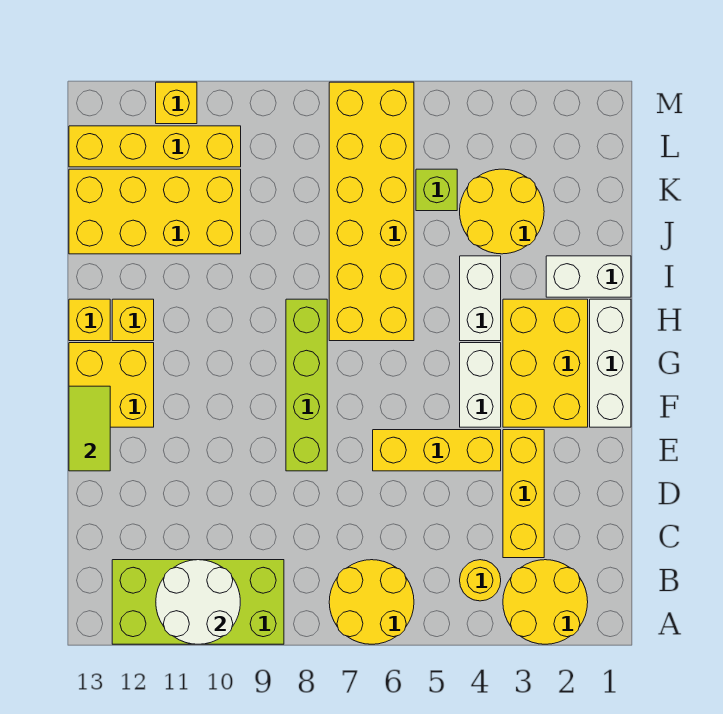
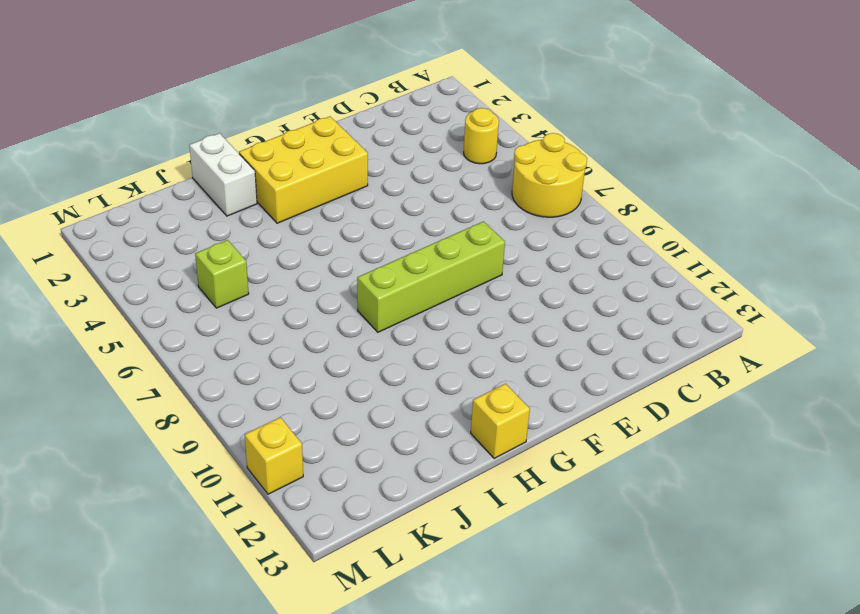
none -> yellow round brick A2:B3 level 1
none -> lime brick A9:B12 level 1
none -> yellow brick C3:E3 level 1

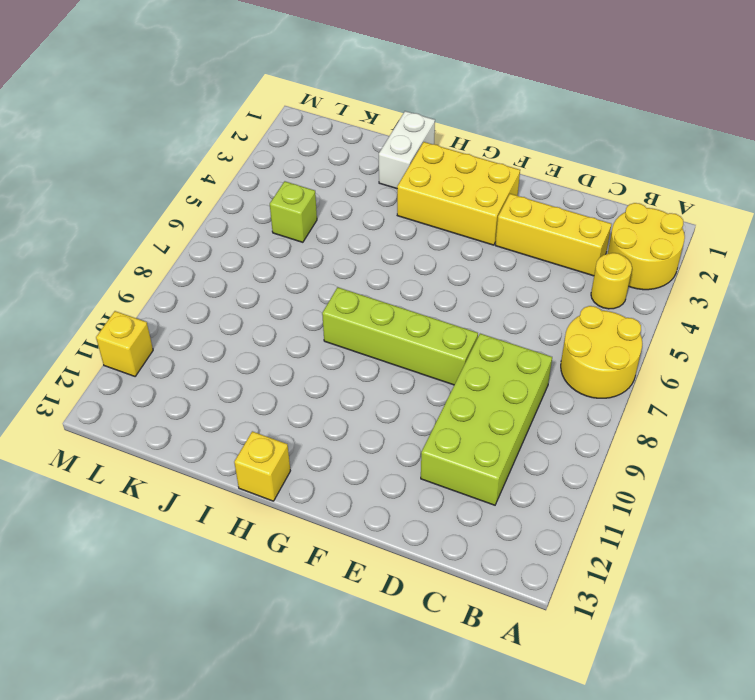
lime brick C8:D11 level 1 -> lime brick A9:B12 level 1
none -> yellow brick E4:E6 level 1
none -> white brick F1:H1 level 1
none -> white brick F4:G4 level 1

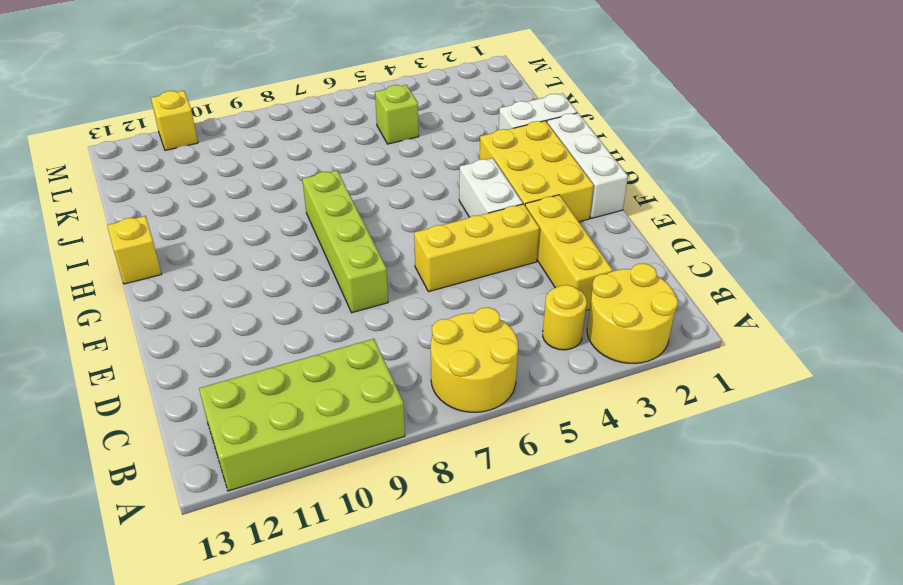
none -> yellow brick F12:G13 level 1
none -> white brick H4:I4 level 1
none -> yellow brick H6:M7 level 1

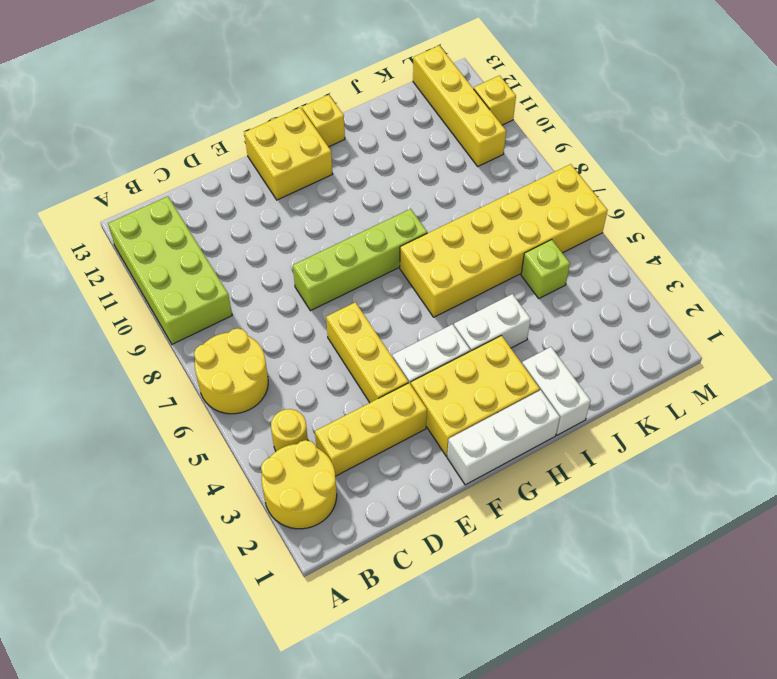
none -> yellow brick H12 level 1
none -> yellow round brick J3:K4 level 1
none -> yellow brick J10:K13 level 1

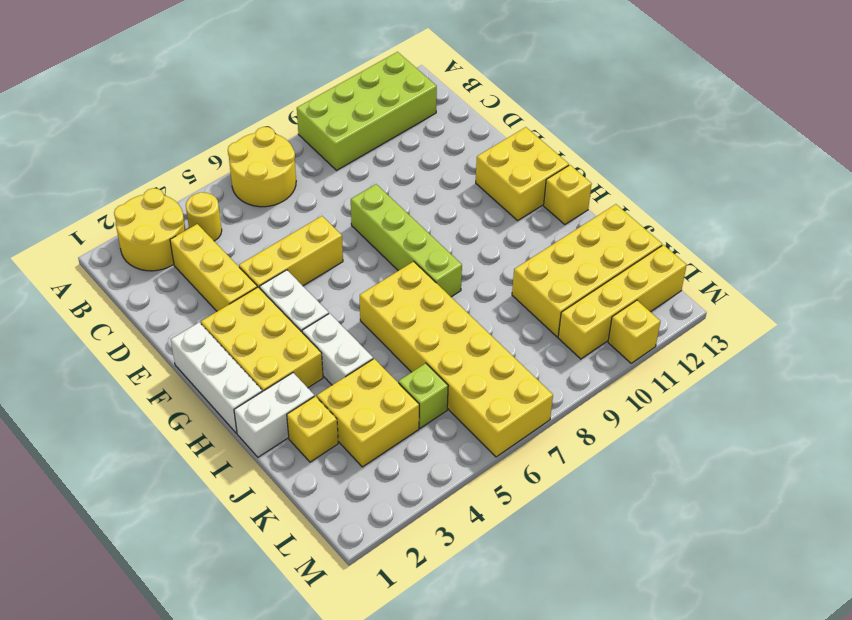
yellow brick J2 level 1 -> yellow brick H12 level 1
yellow brick J3:K4 level 1 -> yellow round brick J3:K4 level 1
none -> white round brick A10:B11 level 2
none -> lime tile E13:F13 level 2

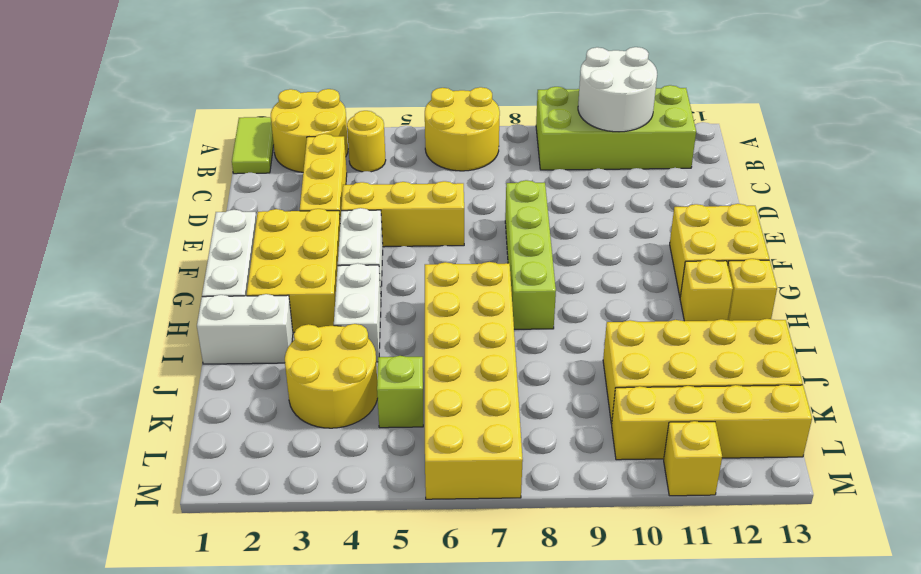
lime tile A1:B1 level 1 -> lime tile E13:F13 level 2

